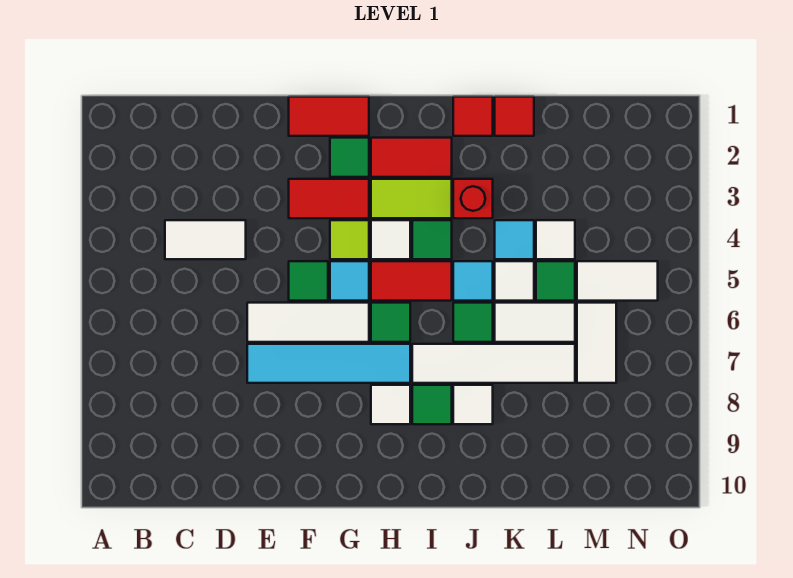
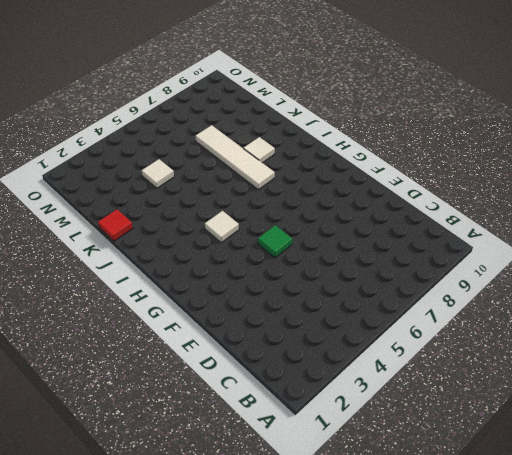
none -> white tile C4:D4 level 1
none -> white tile E6:G6 level 1
none -> cyan tile E7:H7 level 1
none -> red tile F1:G1 level 1

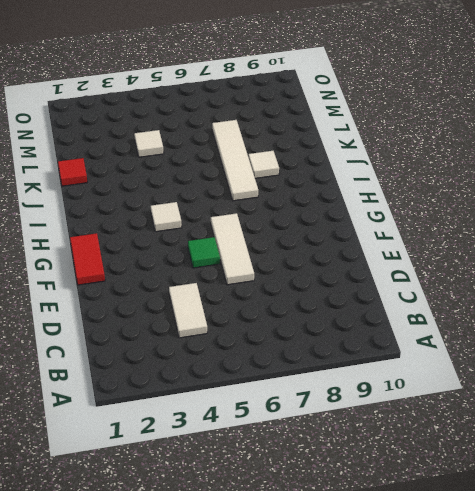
none -> cyan tile E7:H7 level 1
none -> red tile F3:G3 level 1
none -> green tile G2 level 1
none -> lime tile G4 level 1

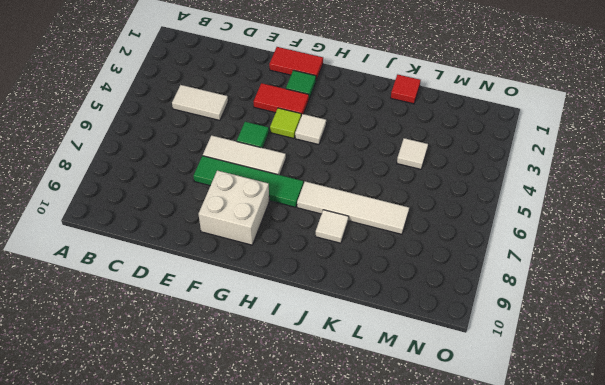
green tile E7:H7 level 1 -> cyan tile E7:H7 level 1
white brick F8:G9 level 1 -> none
none -> cyan tile G5 level 1
none -> red tile H2:I2 level 1
none -> lime tile H3:I3 level 1
none -> red tile H5:I5 level 1

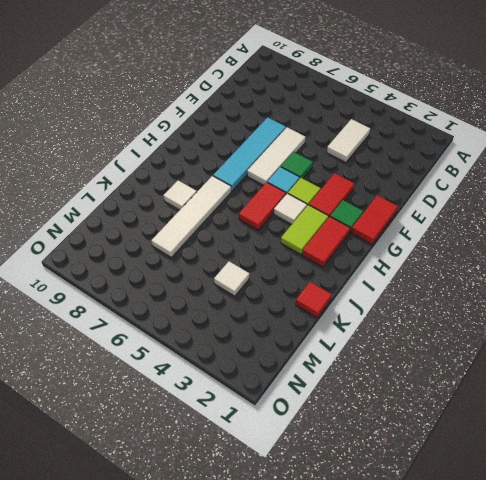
none -> green tile H6 level 1
none -> white tile H8 level 1
none -> green tile I4 level 1
none -> green tile I8 level 1

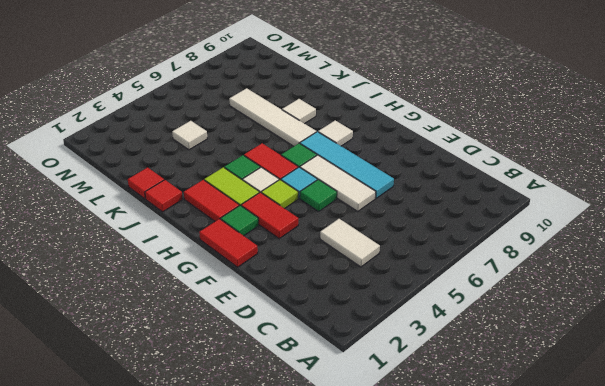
none -> green tile I8 level 1
none -> red brick J3 level 1
none -> cyan tile J5 level 1
none -> green tile J6 level 1

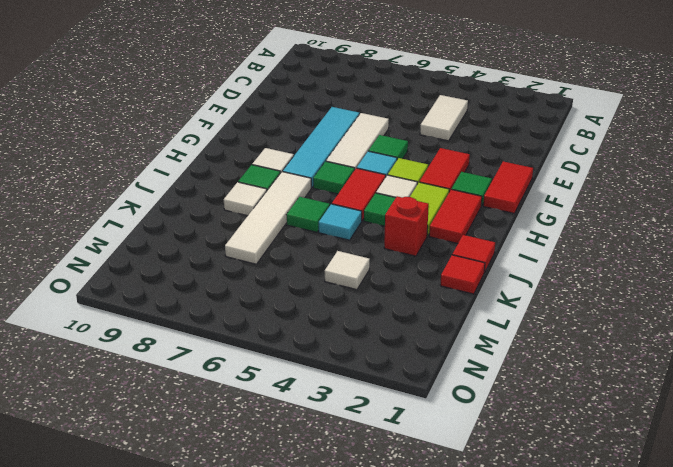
none -> cyan tile K4 level 1
none -> white tile K5 level 1
none -> white tile K6:L6 level 1
none -> green tile L5 level 1

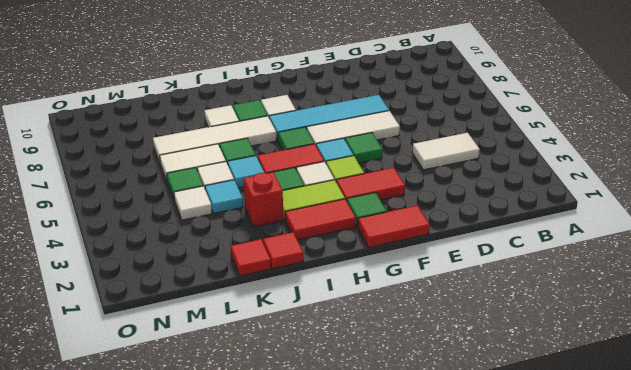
none -> white tile M5:N5 level 1
none -> white tile M6:M7 level 1

